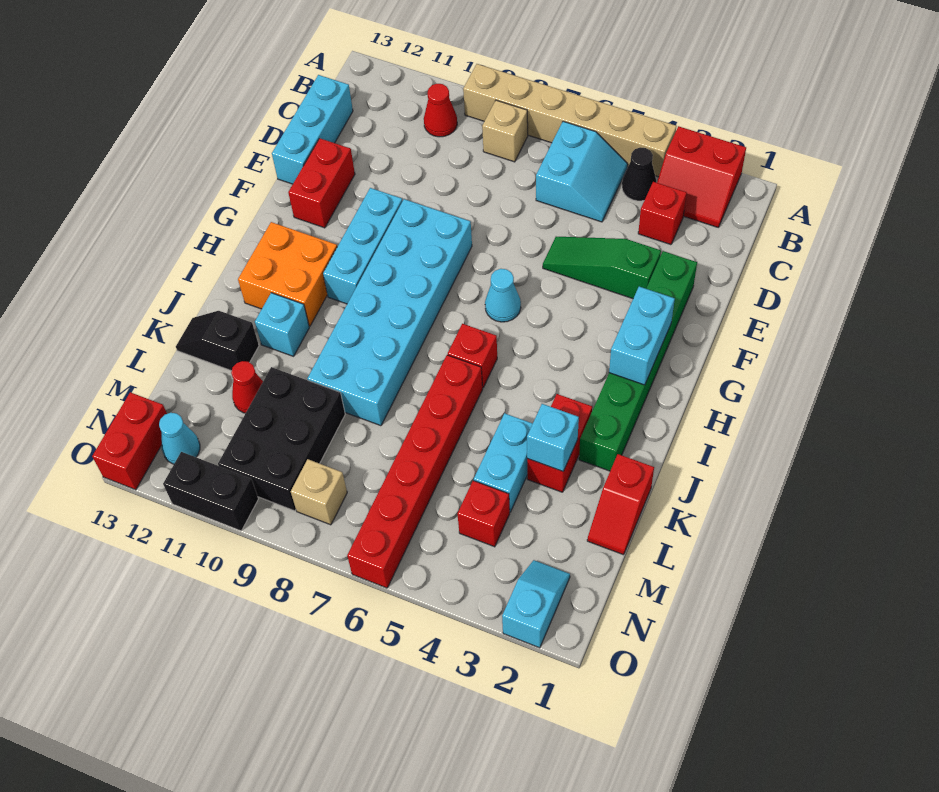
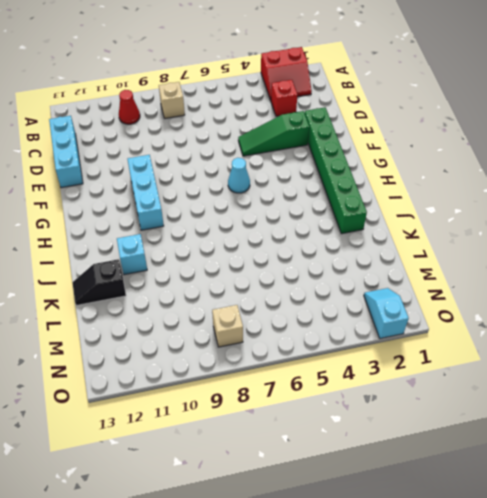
none -> tan brick A4:A9 level 1
none -> black cone B4 level 1
none -> cyan slope B5:C6 level 1 top 6
none -> red brick E12:F12 level 1

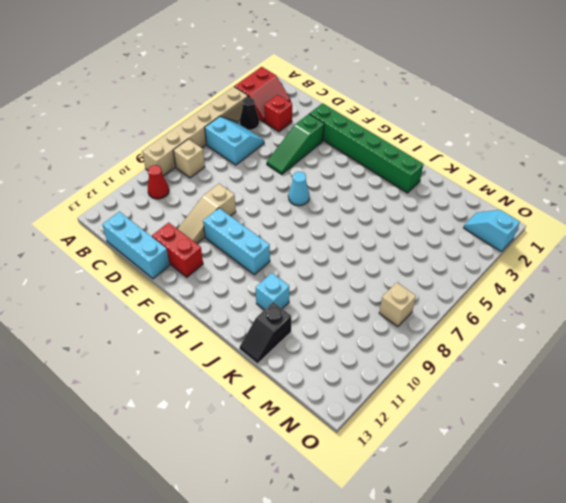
tan slope E9:E11 level 1 top 9 -> none
none -> cyan brick F8:K9 level 1
none -> orange brick H11:I12 level 1
none -> red brick I6 level 1
none -> red brick J3:K3 level 1

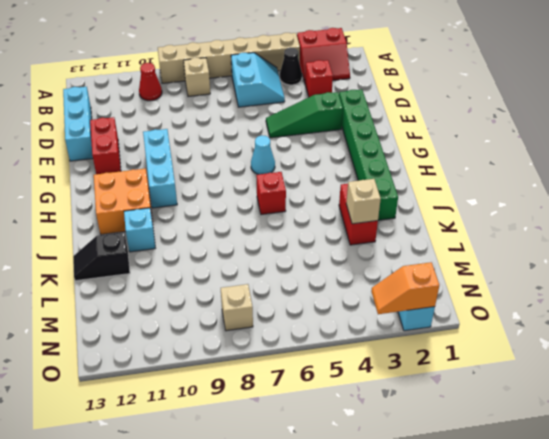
tan brick K3 level 2 -> cyan brick K3 level 2
orange slope O2:O3 level 2 top 2 -> none
none -> cyan brick F8:K9 level 1
none -> red brick J6:O6 level 1
none -> red slope K1:L1 level 1 top K
none -> cyan brick K4:L4 level 1

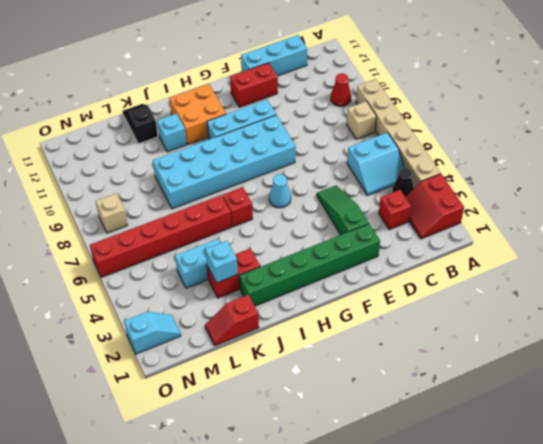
none -> black brick L9:N10 level 1
none -> red cone L11 level 1
none -> red brick M4 level 1
none -> cyan cone N12 level 1

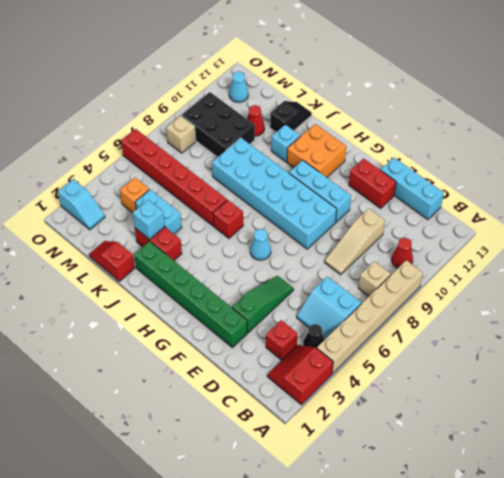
tan slope D8:D10 level 1 top 10 -> none
orange brick M4 level 1 -> red brick M4 level 1
none -> red brick N13:O13 level 1
none -> black brick O10:O11 level 1
none -> cyan brick G2:H2 level 2

